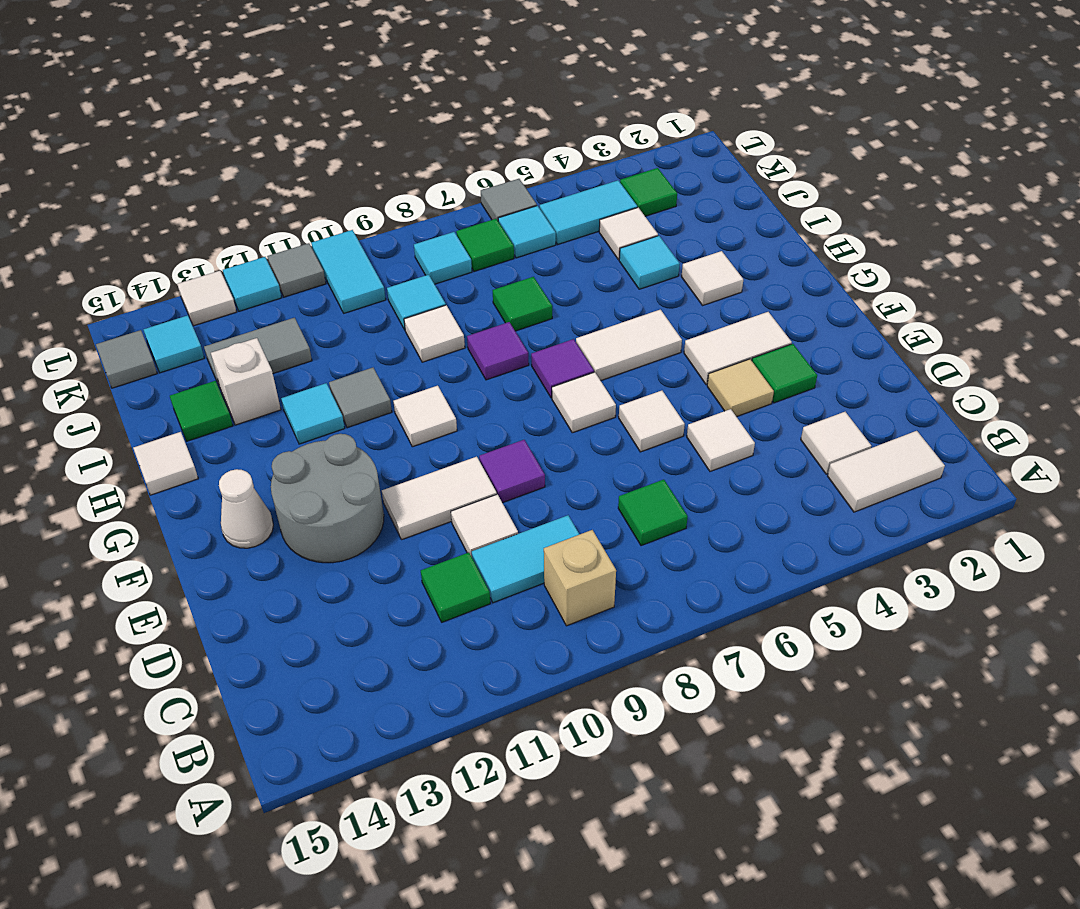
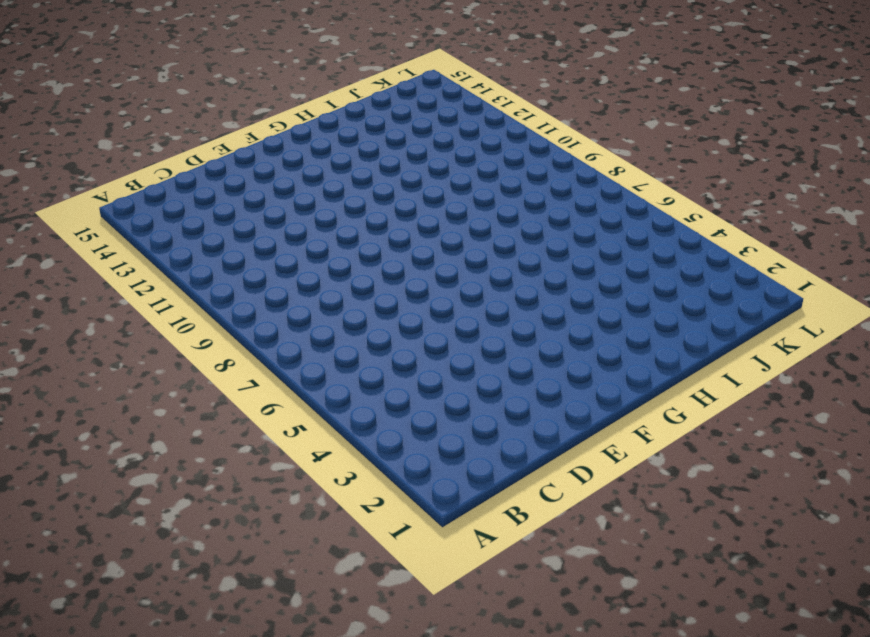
none -> white tile B2:B3 level 1
none -> tan brick B9 level 1
none -> white tile C3 level 1
none -> green tile C7 level 1

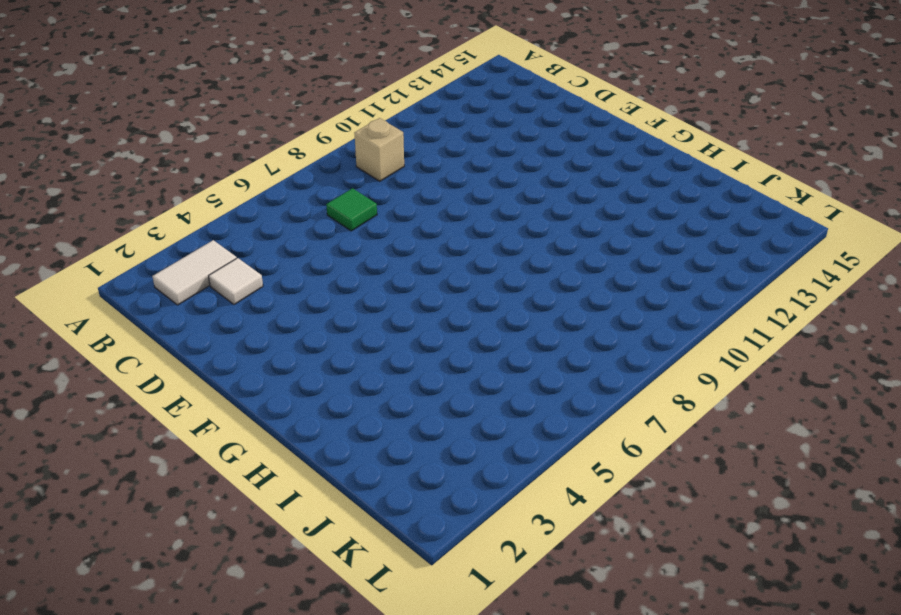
none -> cyan tile C9:C10 level 1
none -> green tile C11 level 1
none -> white tile D5 level 1
none -> white tile D10 level 1

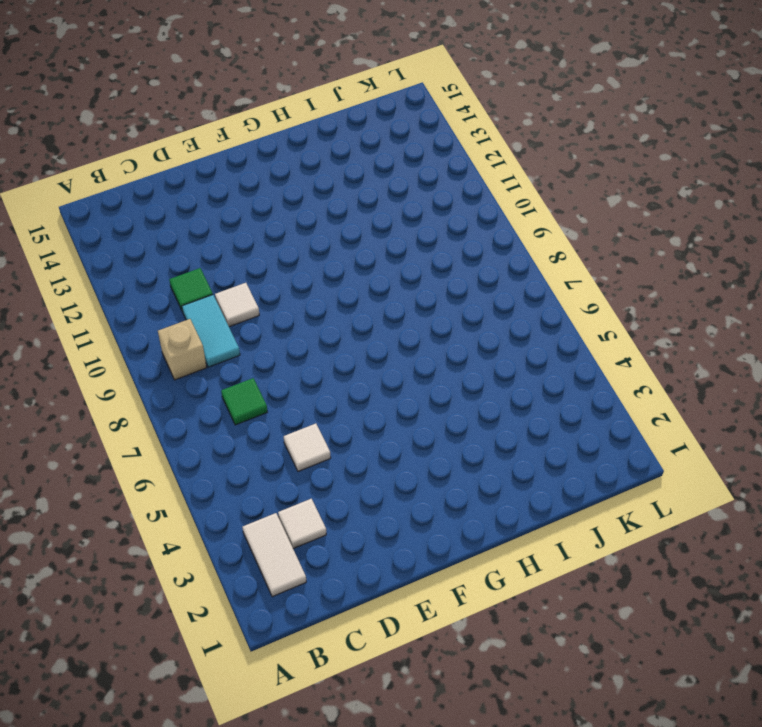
none -> green tile E3 level 1
none -> tan tile E4 level 1
none -> white tile E6 level 1
none -> purple tile E9 level 1

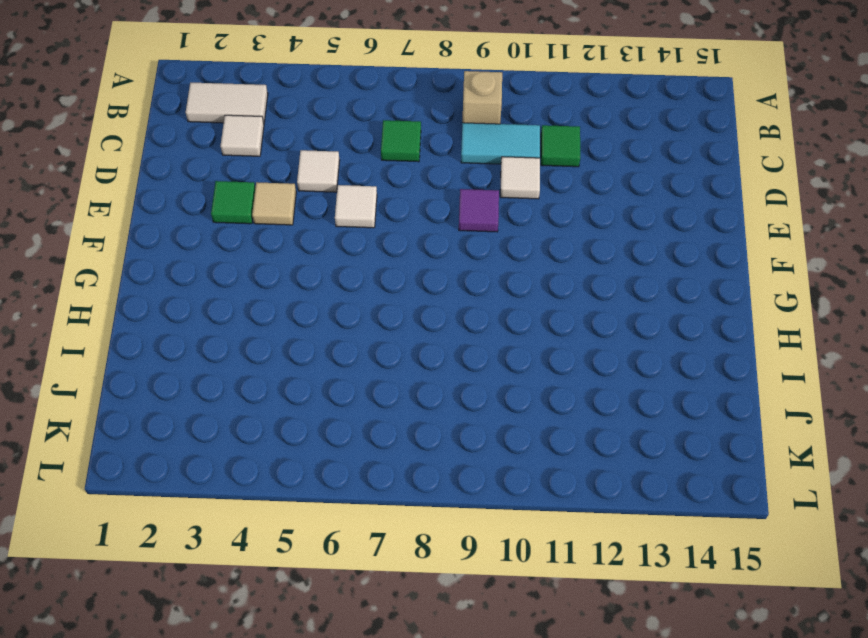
none -> white tile E10:E11 level 1
none -> grey round brick E12:F13 level 1
none -> white tile F3:F4 level 1
none -> white tile F7 level 1

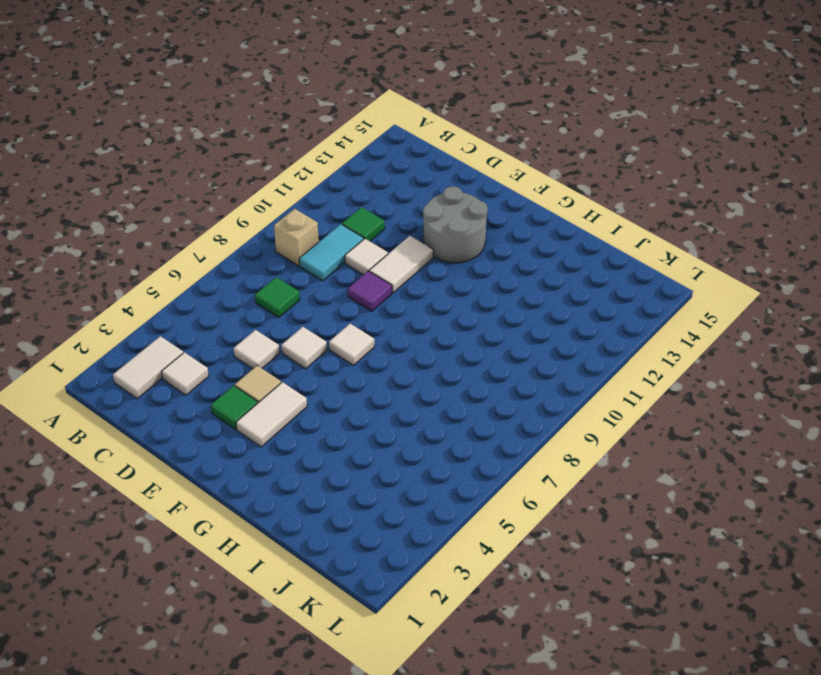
none -> white cone F14 level 1
none -> white tile G5:G6 level 1
none -> purple tile G7 level 1
none -> white tile G10 level 1

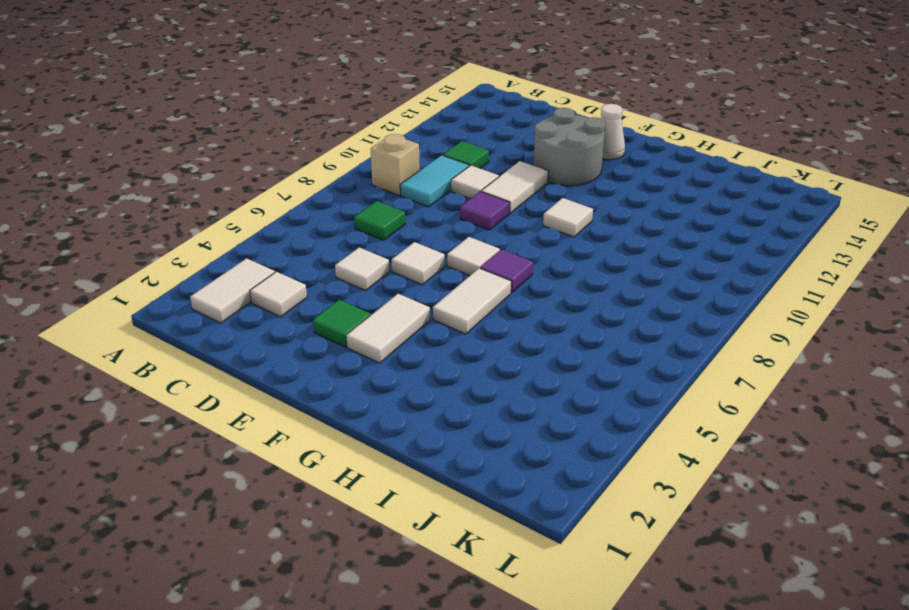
none -> tan tile E4 level 1
none -> white tile H3 level 1
none -> purple tile H8 level 1
none -> grey tile H11 level 1

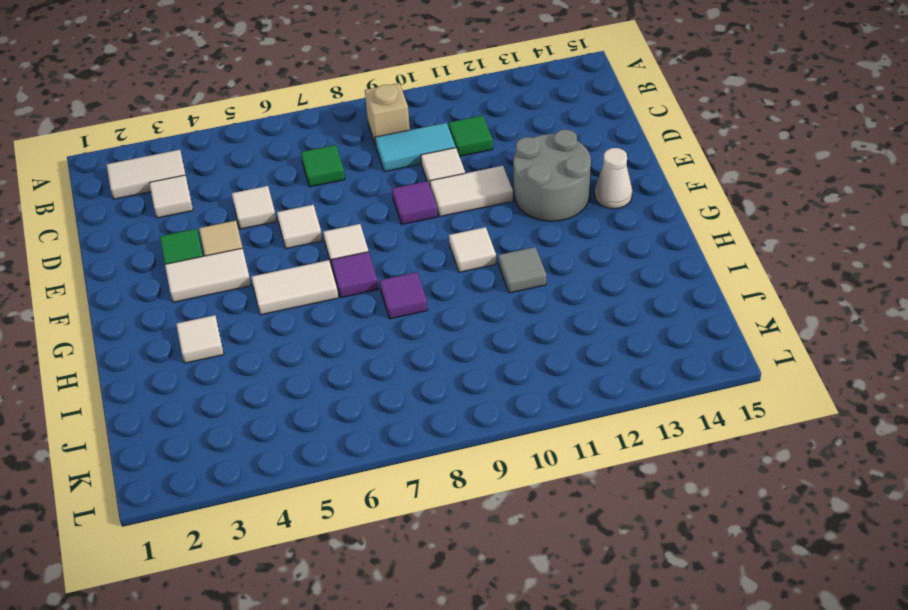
none -> cyan tile H12 level 1
none -> white tile H15 level 1
none -> cyan tile I4 level 1
none -> green tile I7 level 1

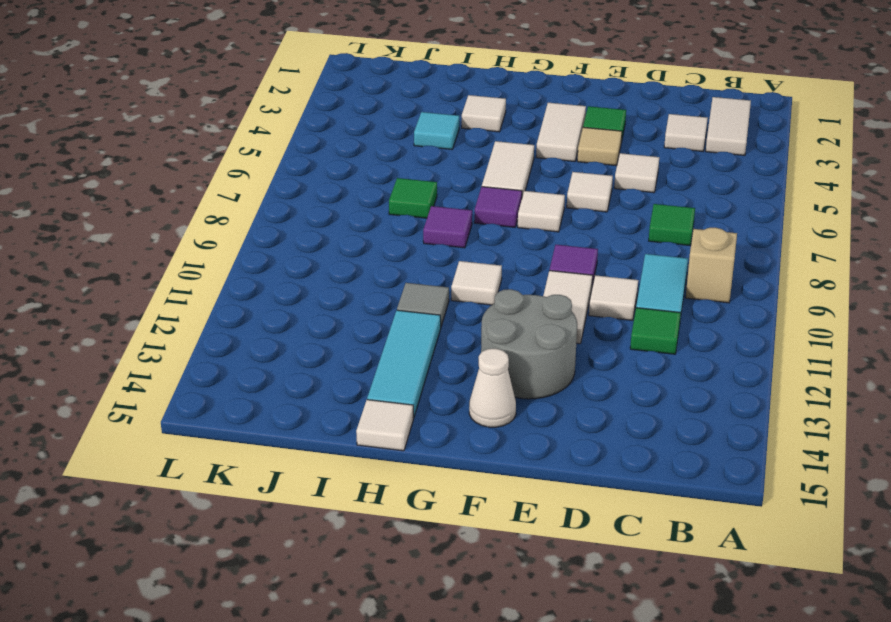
cyan tile H12:H14 level 1 -> cyan tile H12 level 1
none -> white tile I9 level 1
none -> white brick I13 level 1
none -> green tile I14 level 1
none -> white tile J4 level 1

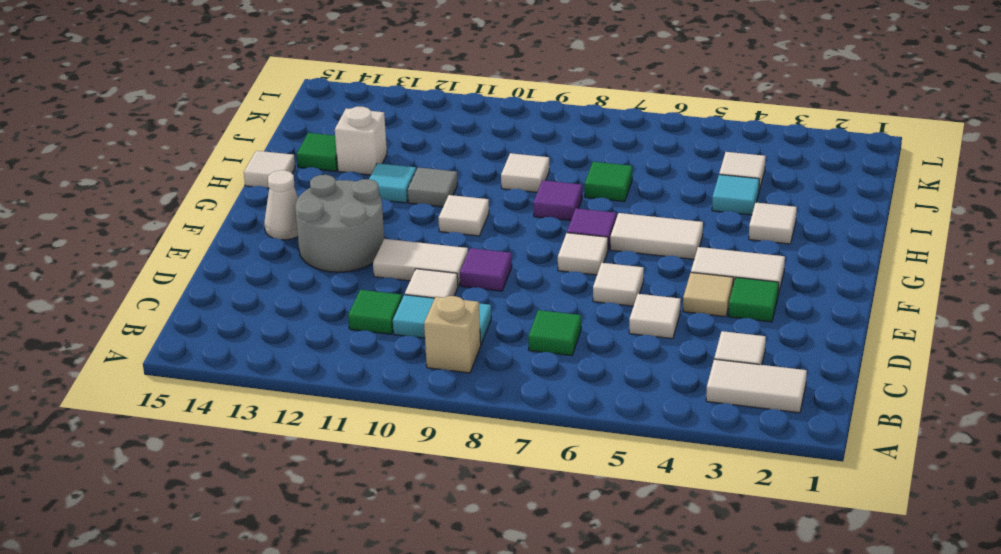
none -> cyan tile J9 level 1
none -> grey tile J12:J13 level 1
none -> green tile K3 level 1
none -> cyan tile K4:K5 level 1

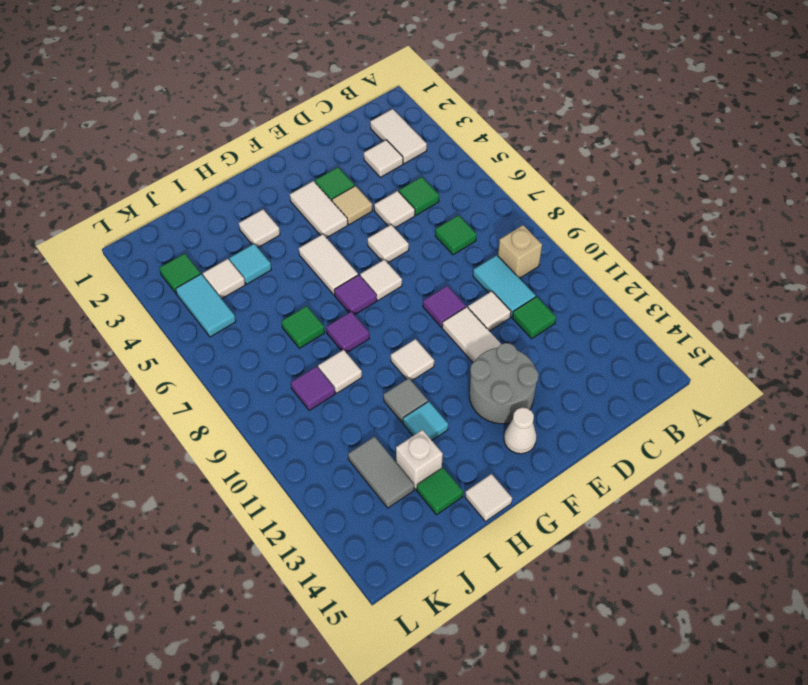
green tile C5 level 1 -> green tile K7 level 1
purple tile J9 level 1 -> cyan tile J9 level 1
none -> cyan tile K6 level 1
none -> cyan tile K8 level 1
none -> cyan tile K10:L10 level 1
none -> cyan tile K14 level 1

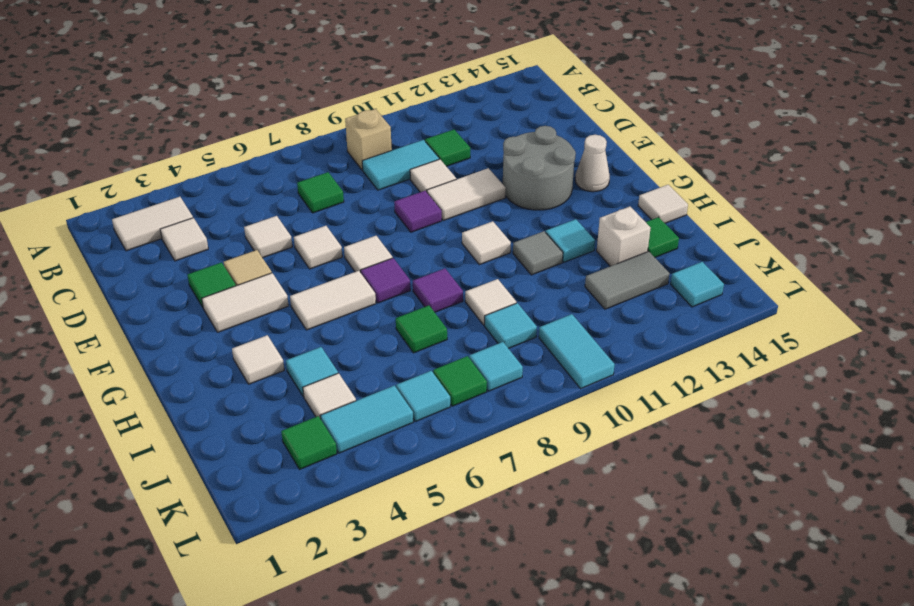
none -> grey tile K15 level 1
none -> grey tile L6 level 1
none -> grey tile L11 level 1
none -> cyan tile L12 level 1

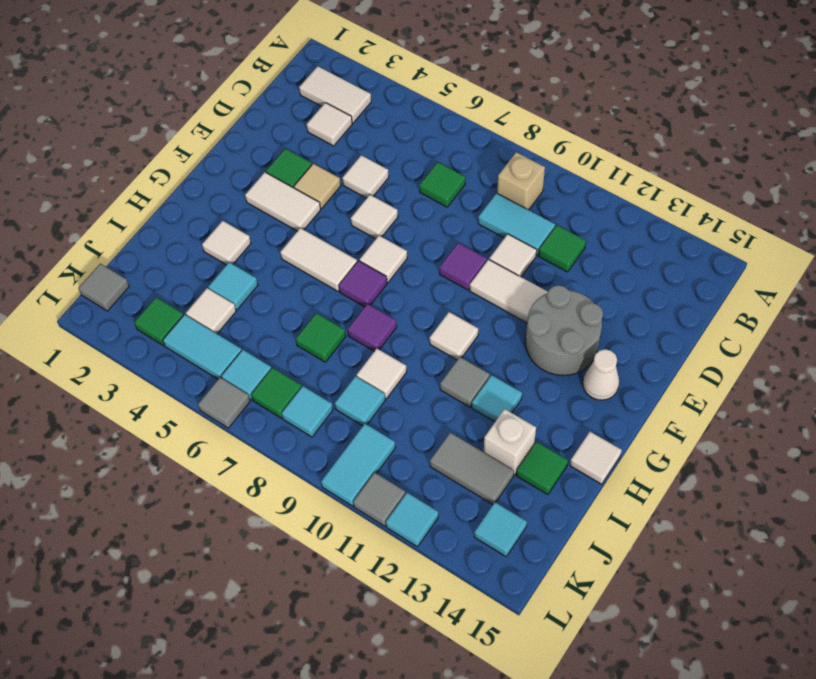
grey tile K1 level 1 -> grey tile K15 level 1
none -> white tile L13 level 1

